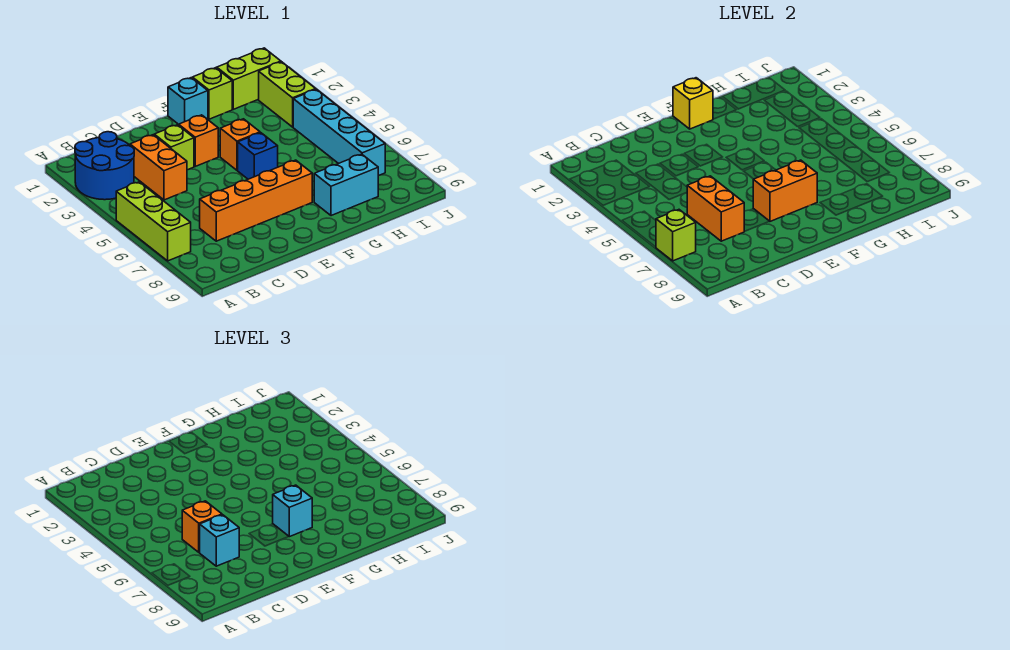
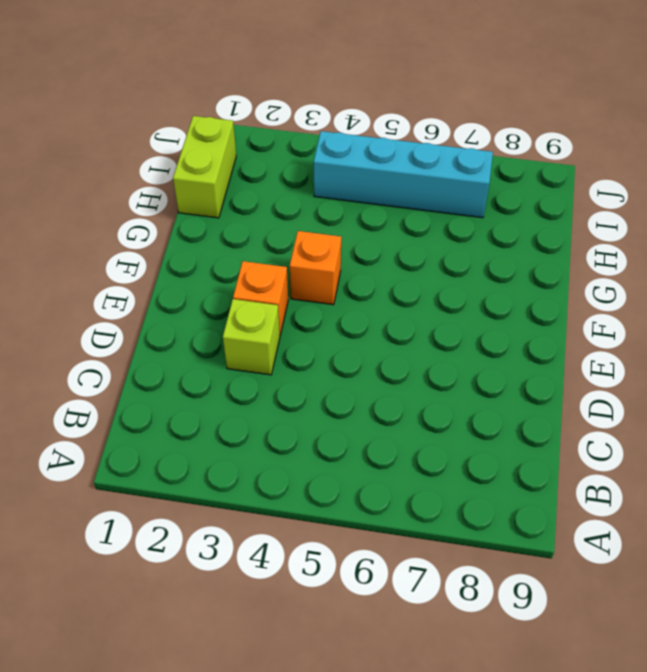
none -> blue round brick A2:B3 level 1
none -> lime brick A5:A7 level 1
none -> orange brick C3:C4 level 1

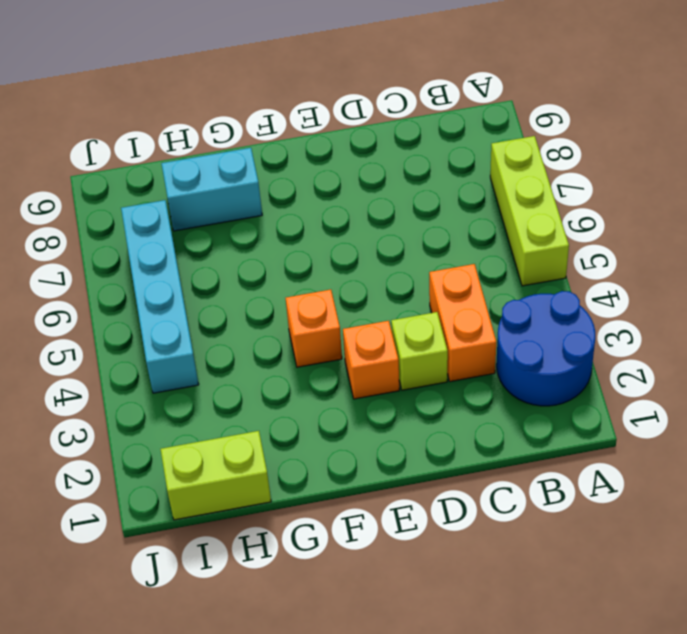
none -> orange brick C7:F7 level 1
none -> cyan brick F1 level 1
none -> blue brick F5 level 1

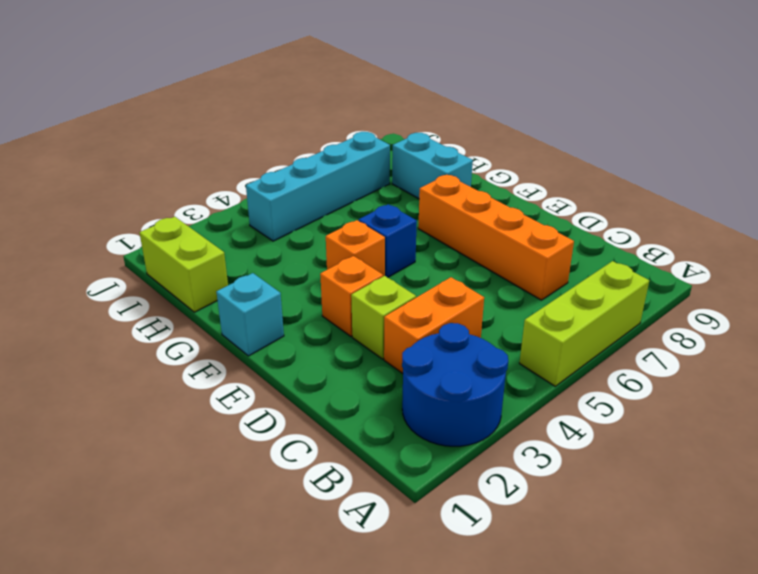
none -> lime brick G1 level 1
none -> lime brick I2:I3 level 1
none -> lime brick A7 level 2

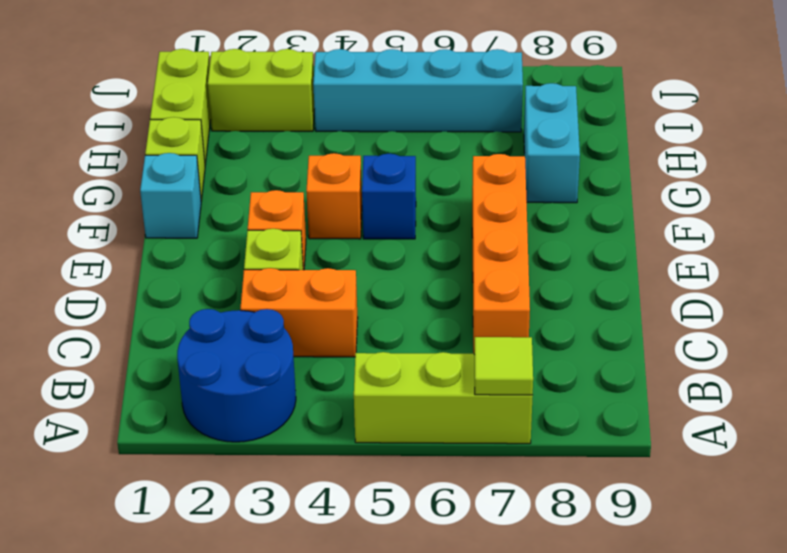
lime tile A7 level 2 -> lime brick A7 level 2
none -> orange brick C6:C7 level 2
none -> orange brick E7:F7 level 2
none -> yellow brick F1 level 2

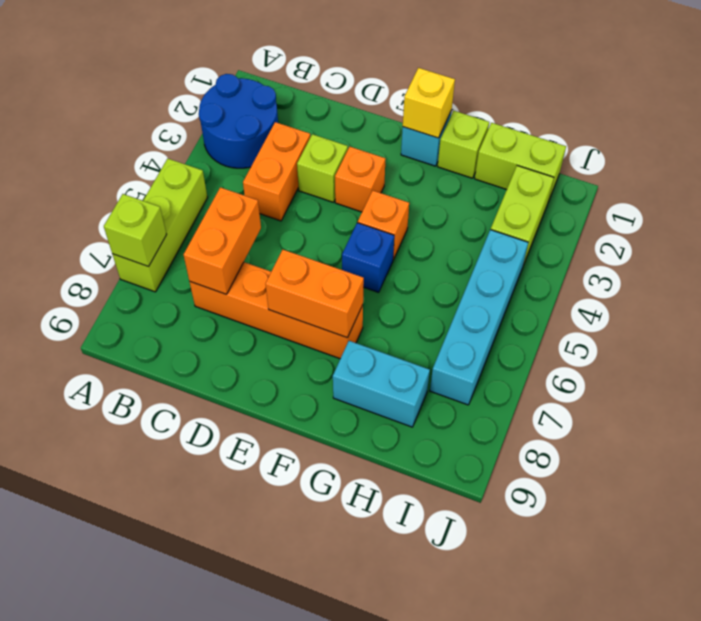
none -> orange brick C6 level 3
none -> cyan brick C7 level 3
none -> cyan brick F7 level 3

